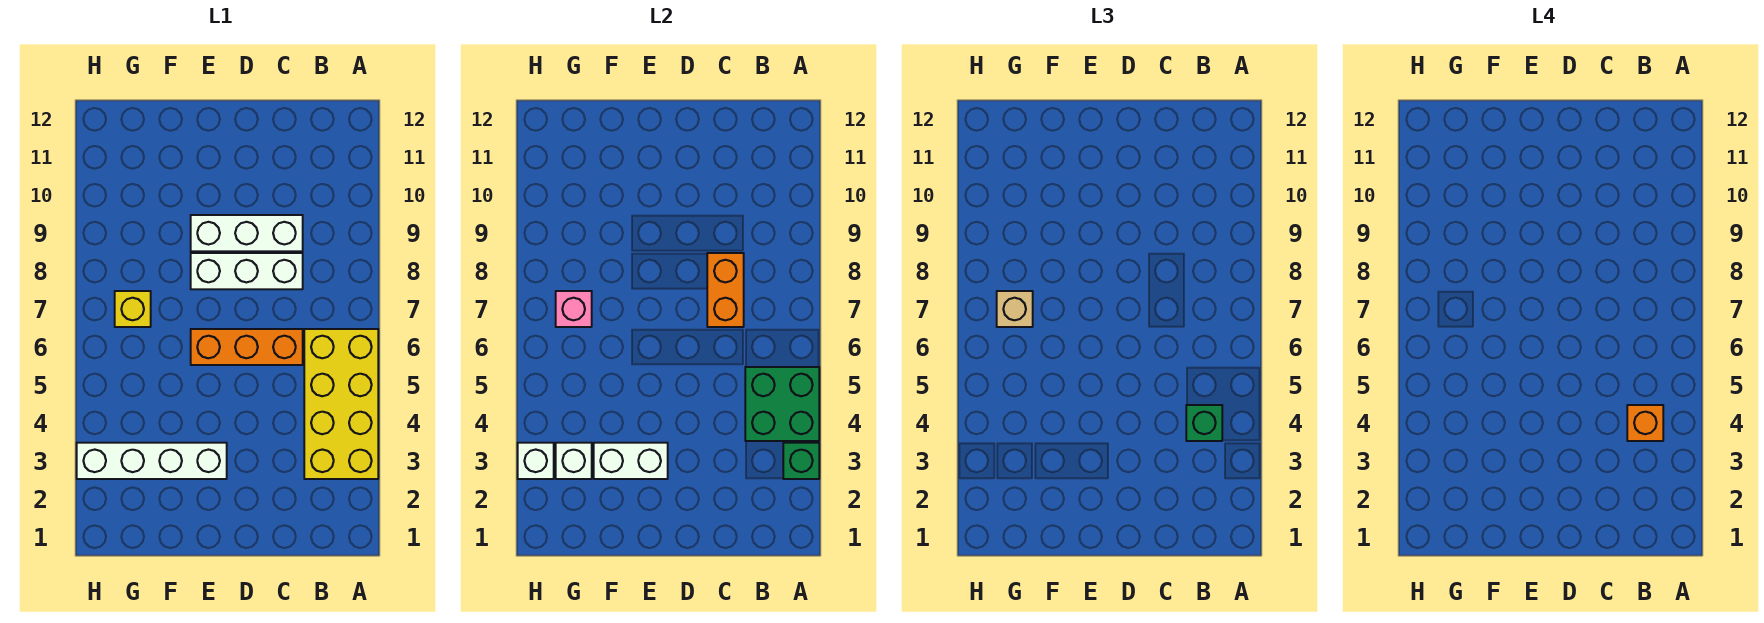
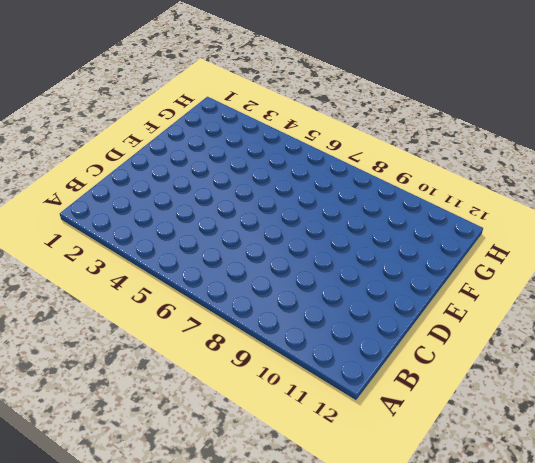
none -> yellow brick A3:B6 level 1
none -> orange brick C6:E6 level 1
none -> white brick C8:E8 level 1

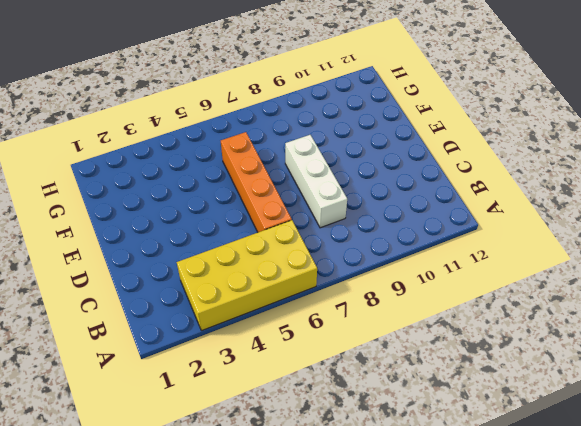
orange brick C6:F6 level 1 -> orange brick C6:E6 level 1
none -> white brick C9:E9 level 1
none -> white brick E3:H3 level 1
none -> yellow brick G7 level 1

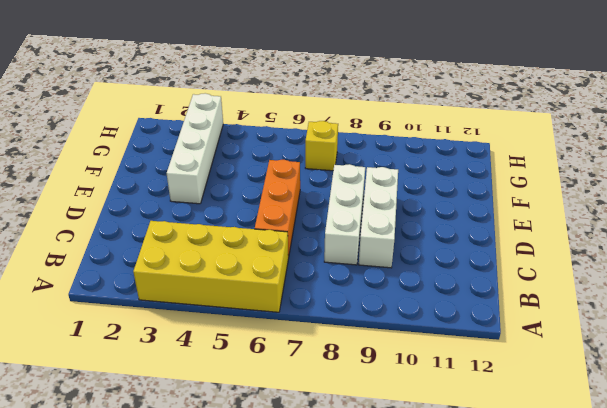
none -> green brick A3 level 2
none -> green brick A4:B5 level 2
none -> orange brick C7:C8 level 2

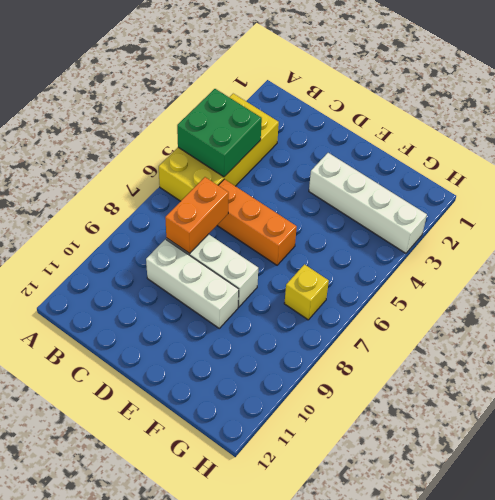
none -> green brick A3 level 2
none -> white brick E3:F3 level 2
none -> white brick G3 level 2

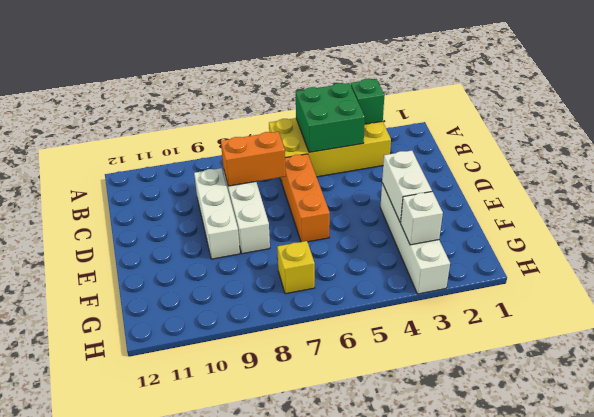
none -> pink brick G7 level 2
none -> white brick H3 level 2
none -> green brick B4 level 3

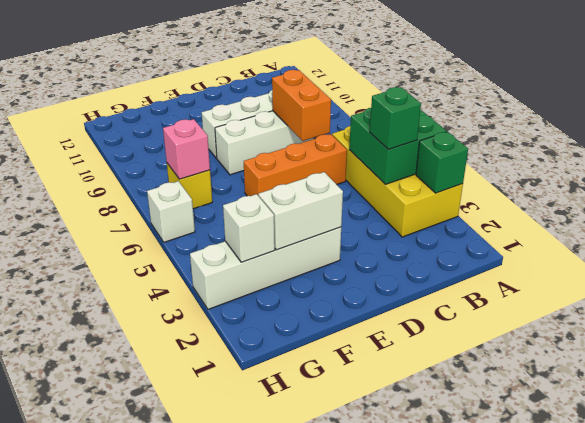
white brick H6 level 1 -> white brick H3 level 2
none -> tan brick G7 level 3
none -> orange brick B4 level 4

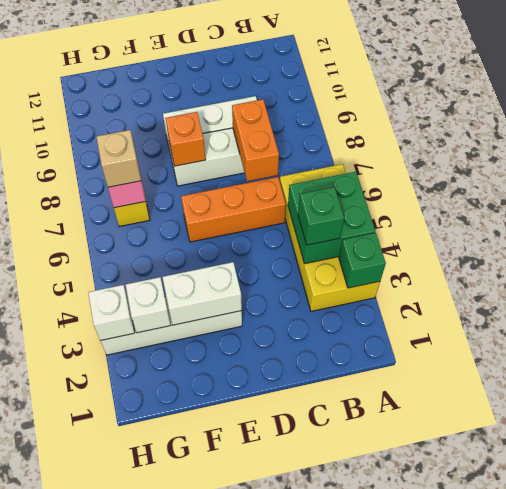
orange brick E8 level 2 -> orange brick B4 level 4

